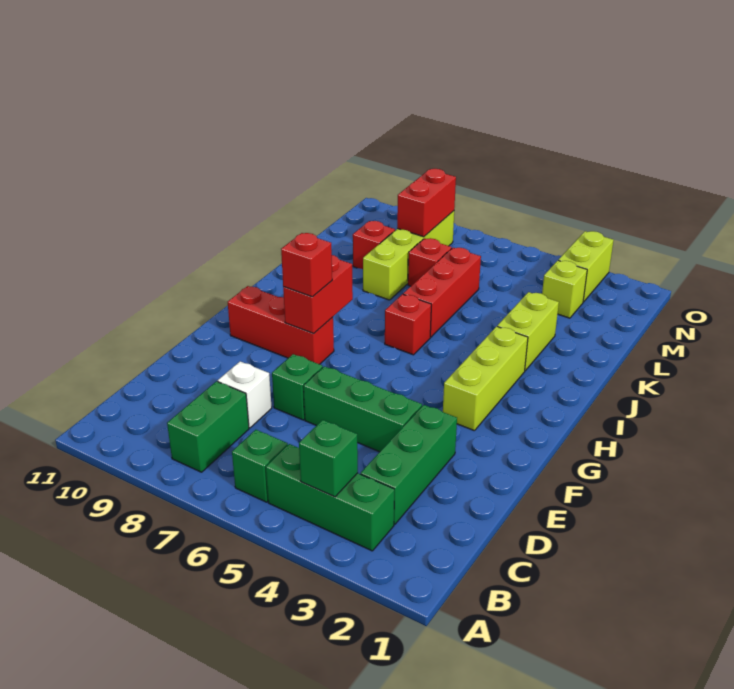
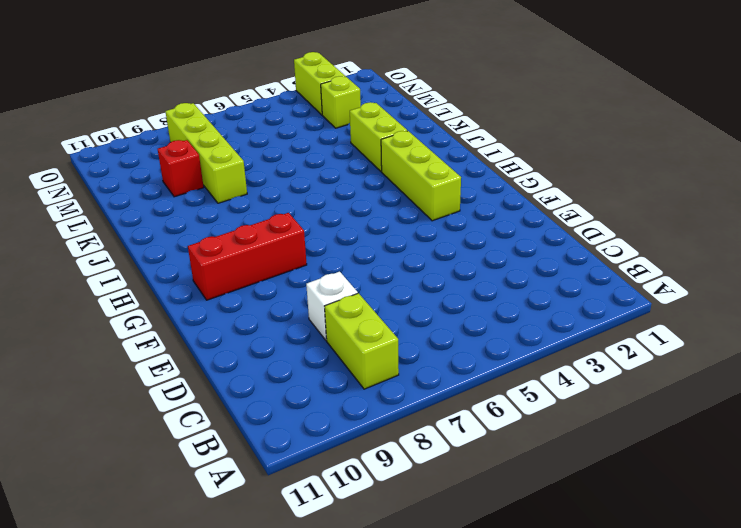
lime brick B8:C8 level 1 -> green brick B8:C8 level 1
none -> green brick B3:B5 level 1
none -> green brick B6 level 1
none -> green brick C3:E3 level 1

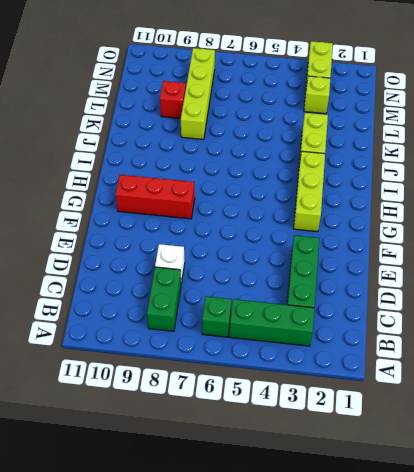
none -> green brick E4:E6 level 1
none -> green brick E7 level 1
none -> red brick I6 level 1

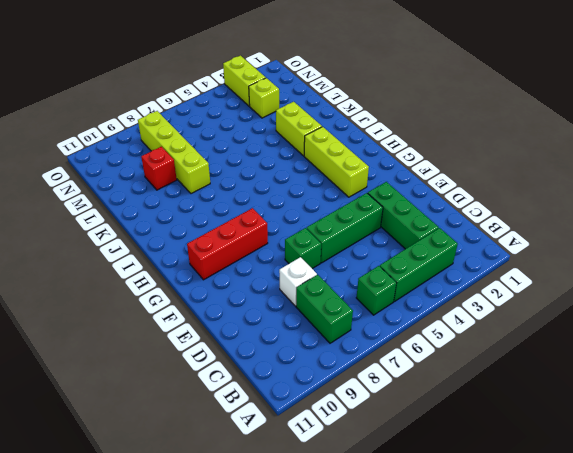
none -> red brick I6 level 1
none -> red brick J6:L6 level 1
none -> red brick L7 level 1

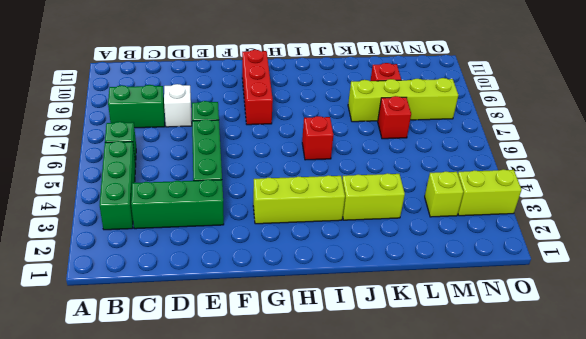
none -> red brick J6:L6 level 1
none -> green brick B4 level 2
none -> red brick G8:H8 level 2

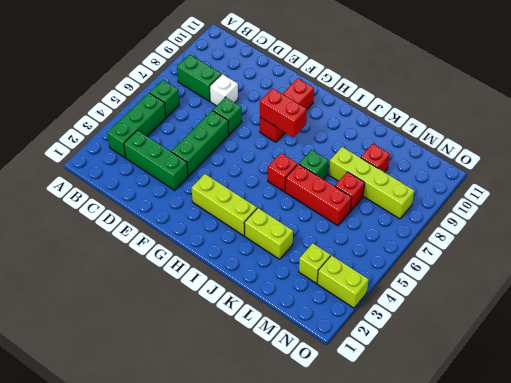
green brick J7 level 1 -> green brick B4 level 2
none -> red brick M8:N8 level 2
none -> red brick G8 level 3

